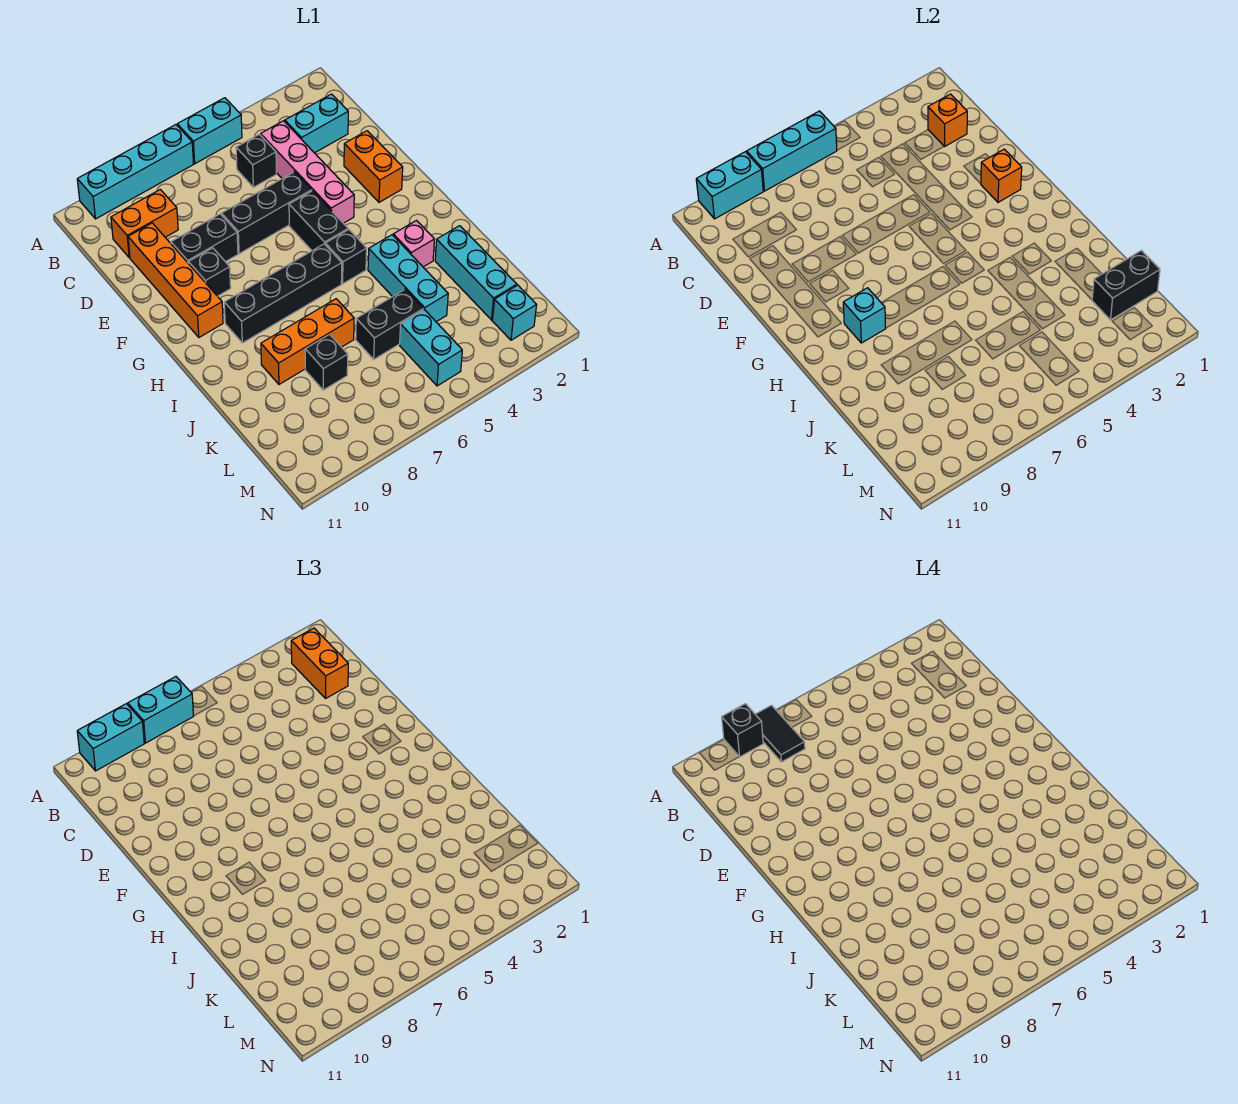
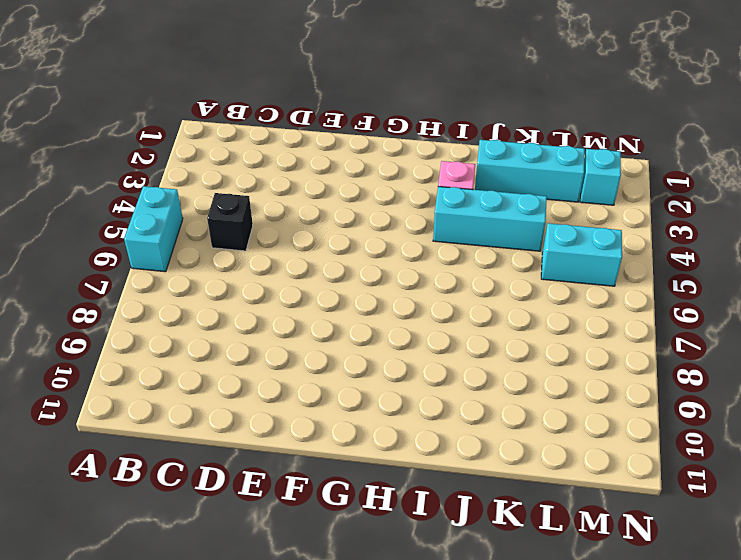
none -> cyan brick A7:A10 level 1
none -> cyan brick C2:C3 level 1
none -> pink brick C4:F4 level 1
none -> orange brick C9:C10 level 1

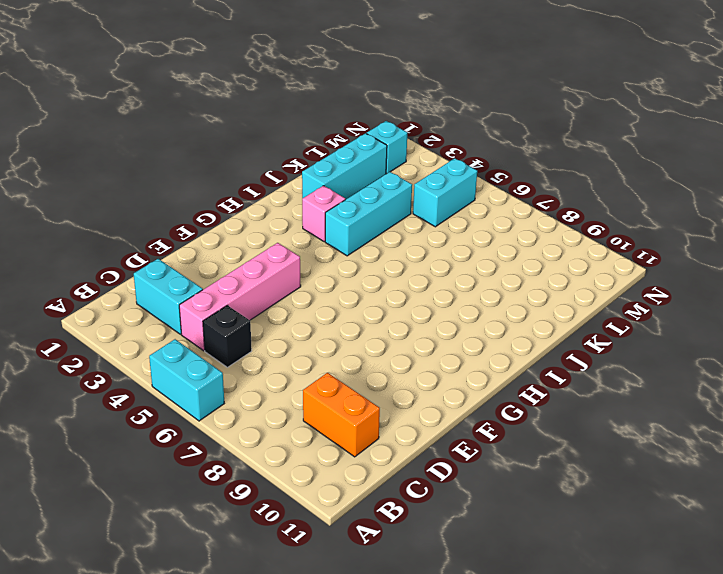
none -> cyan brick A7:A10 level 1
none -> orange brick D10:G10 level 1
none -> orange brick E2:F2 level 1
none -> black brick E5:E7 level 1

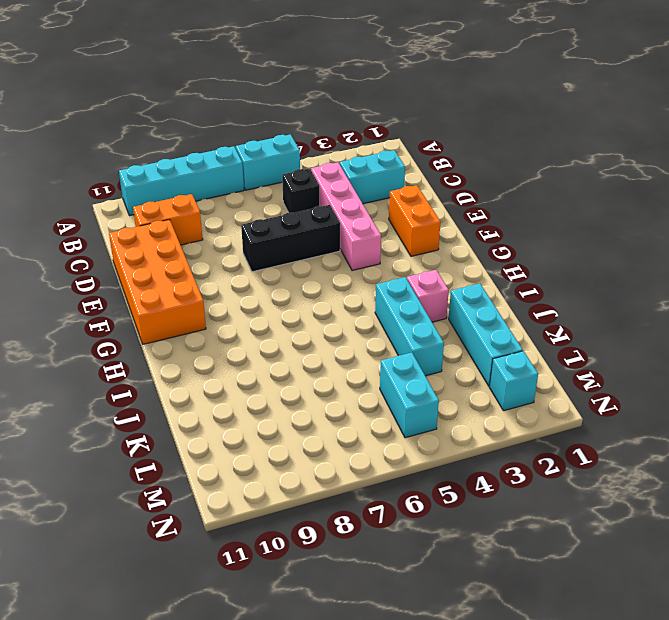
orange brick D10:G11 level 1 -> orange brick D10:G10 level 1
none -> black brick E8:E9 level 1
none -> black brick F5:G5 level 1
none -> black brick F9 level 1
none -> black brick H5 level 1

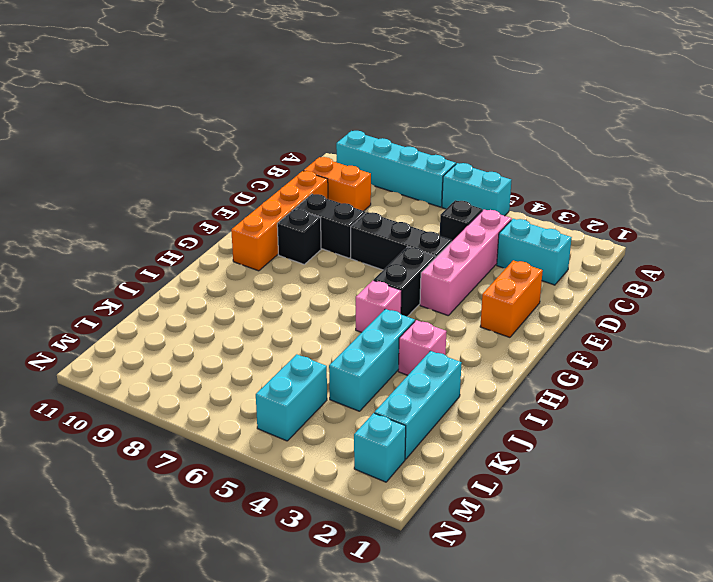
pink brick H5 level 1 -> black brick H5 level 1
none -> black brick H6:H9 level 1
none -> orange brick J7:J9 level 1
none -> black brick K5:K6 level 1
none -> black brick K8 level 1

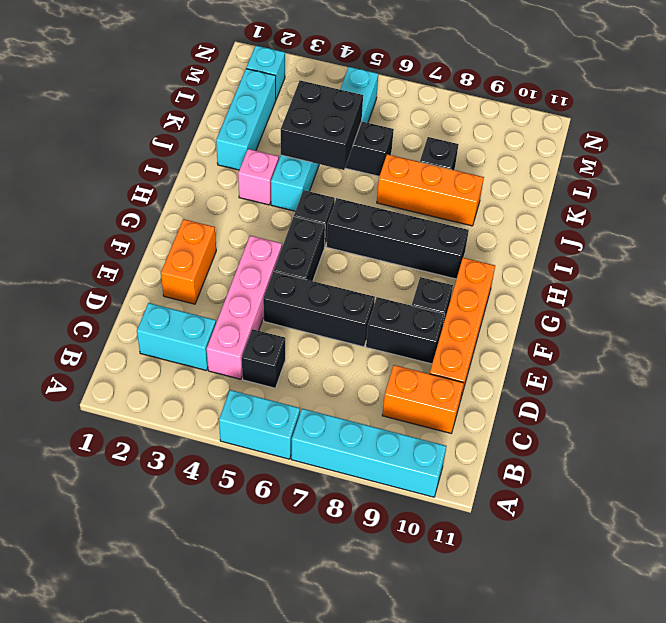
black brick J4:K5 level 2 -> none
none -> cyan brick A6:A8 level 2
none -> cyan brick A9:A10 level 2
none -> orange brick C2 level 2
none -> orange brick F2 level 2

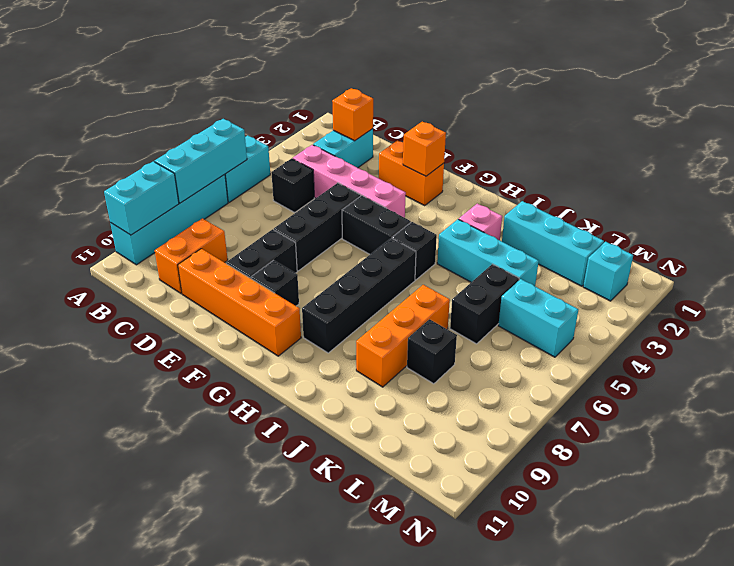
none -> cyan brick H9 level 2
none -> black brick L1:L2 level 2
none -> cyan brick A7:A8 level 3
none -> cyan brick A9:A10 level 3

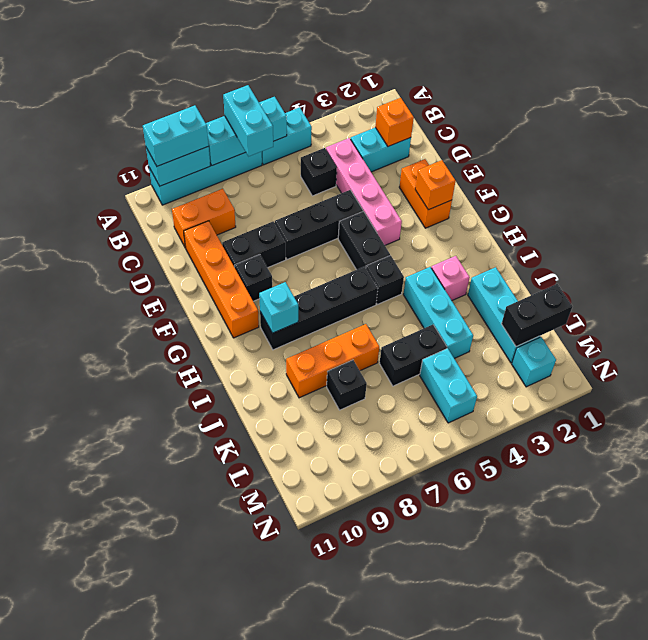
cyan brick A7:B7 level 3 -> cyan brick A7:A8 level 3
none -> orange brick B2:C2 level 3
none -> black tile A8:B8 level 4
none -> black brick A9 level 4

